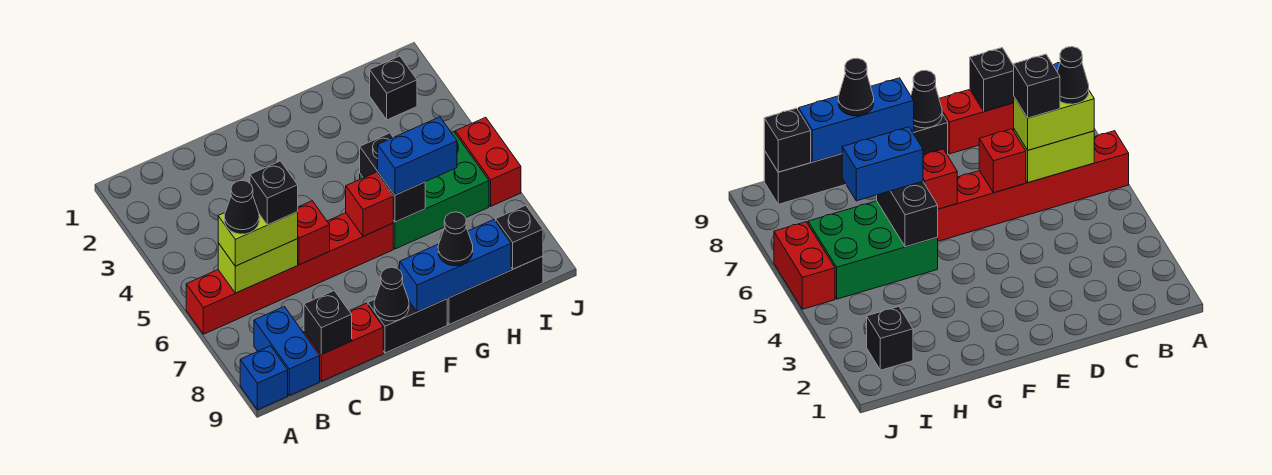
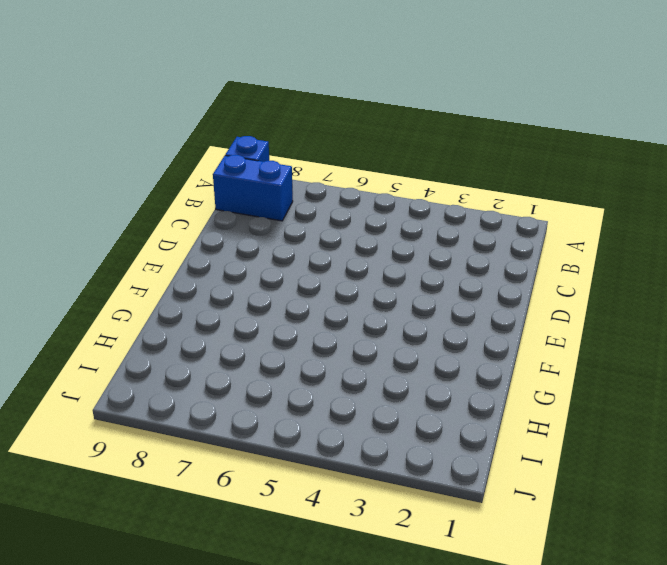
none -> red brick A6:F6 level 1
none -> red brick C9:D9 level 1
none -> black brick E9:F9 level 1

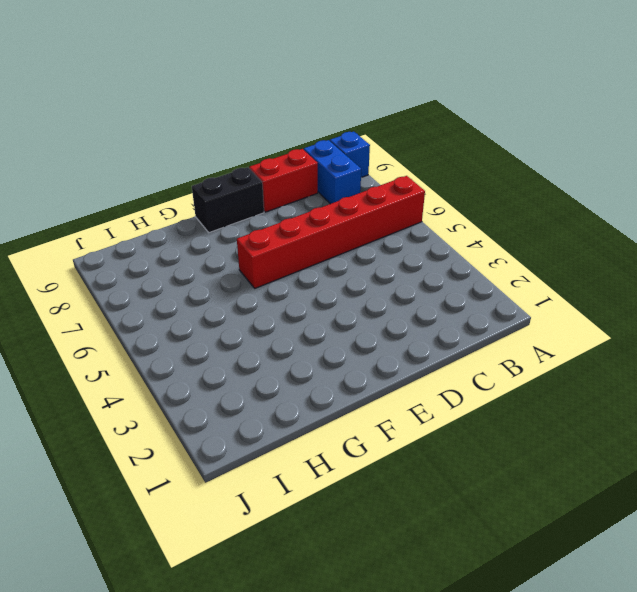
none -> green brick G5:I6 level 1
none -> black brick G9:I9 level 1
none -> black brick I2 level 1

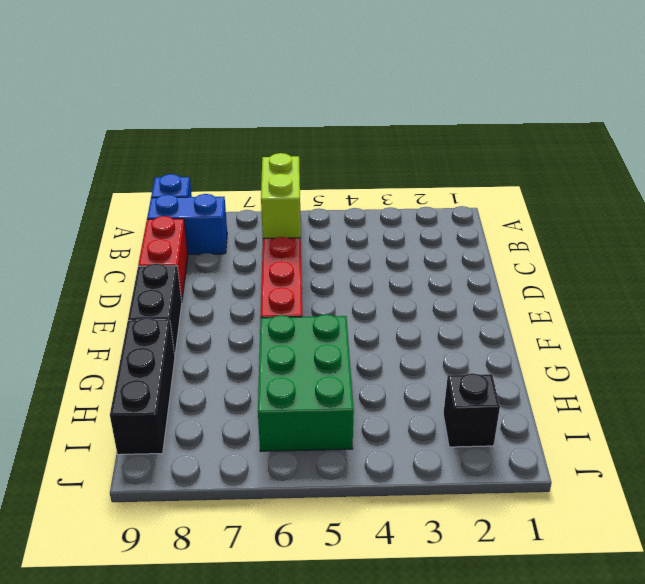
none -> red brick J5:J6 level 1
none -> black brick C9 level 2
none -> red brick D6 level 2

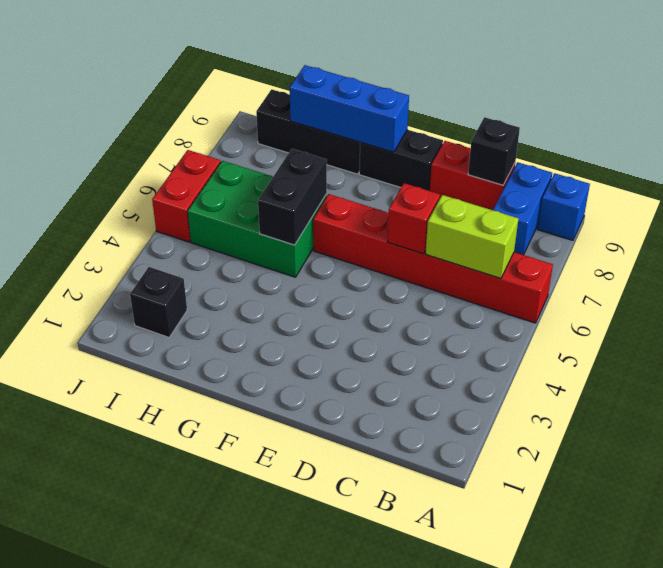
none -> black cone E9 level 2
none -> red brick F6 level 2
none -> black brick I9 level 2

